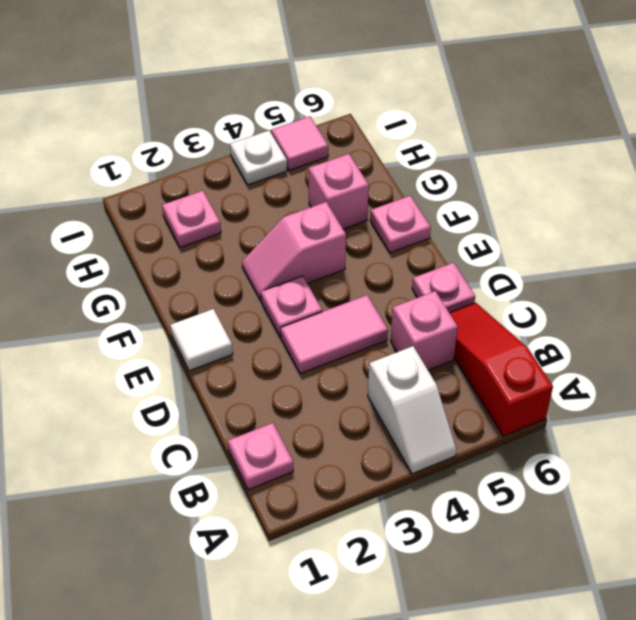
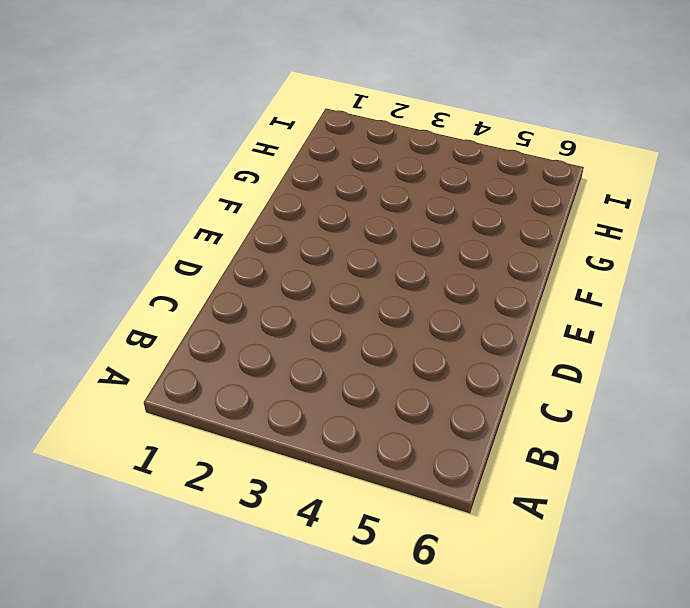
none -> white slope A4:B4 level 1 top B
none -> red slope A6:C6 level 1 top A
none -> pink plate B1 level 1

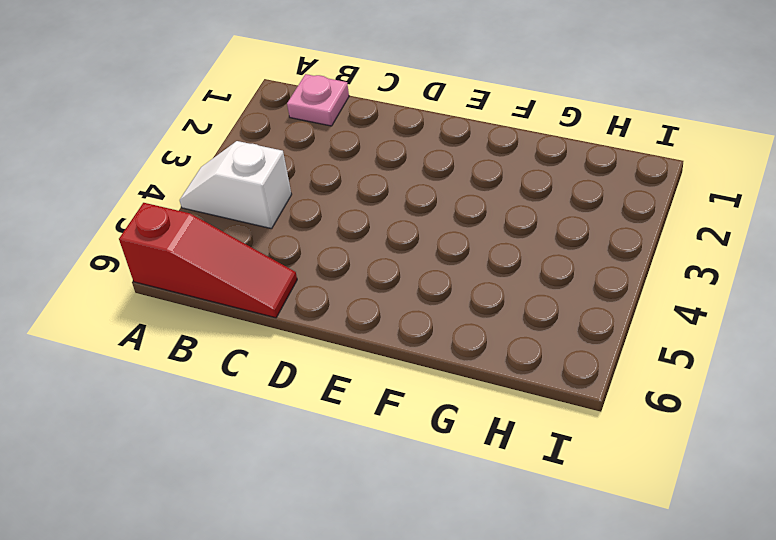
none -> pink brick C5 level 1
none -> pink tile D3:D4 level 1
none -> pink plate D6 level 1

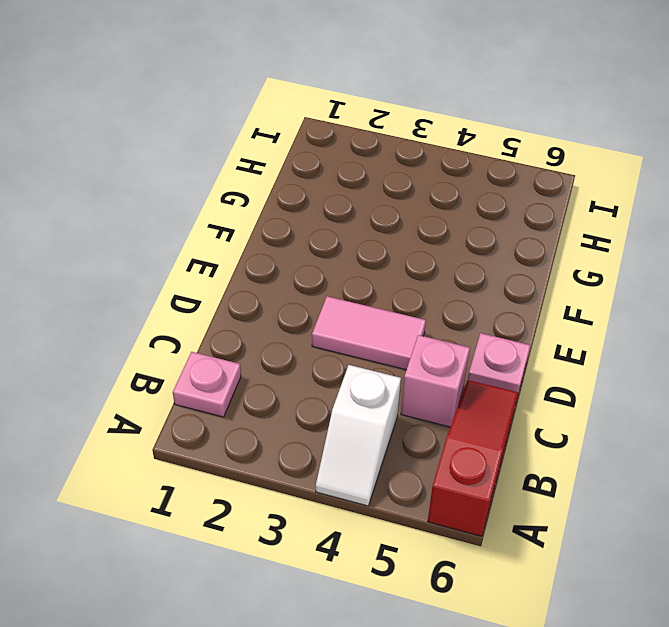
none -> white tile E1 level 1
none -> pink plate E3 level 1
none -> pink slope F3:F4 level 1 top 4

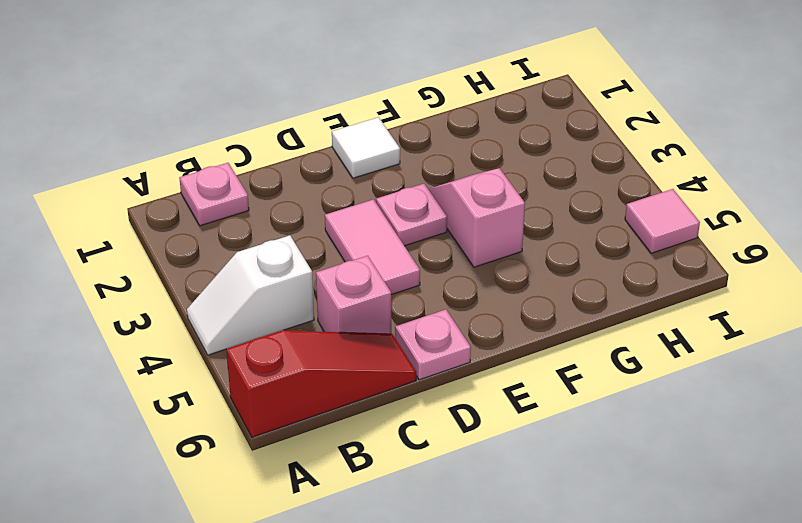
none -> pink plate F6 level 1
none -> pink brick G5 level 1
none -> pink plate H2 level 1

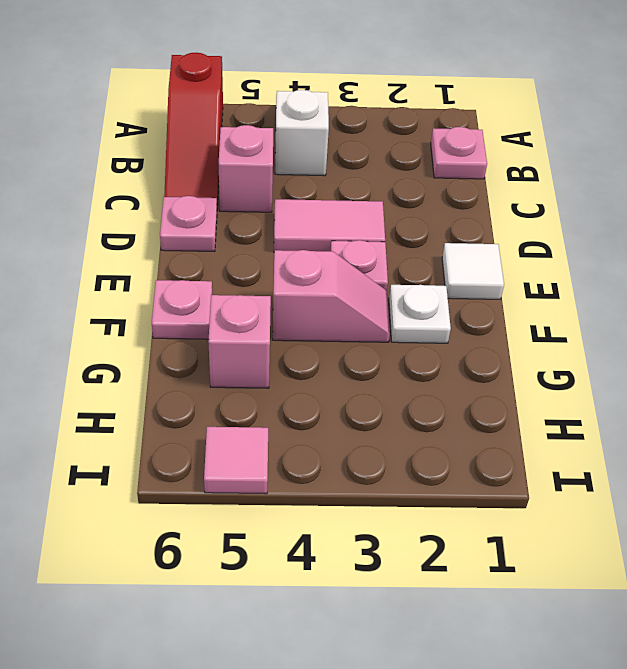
white plate F2 level 1 -> white plate I4 level 1
none -> pink plate H2 level 1

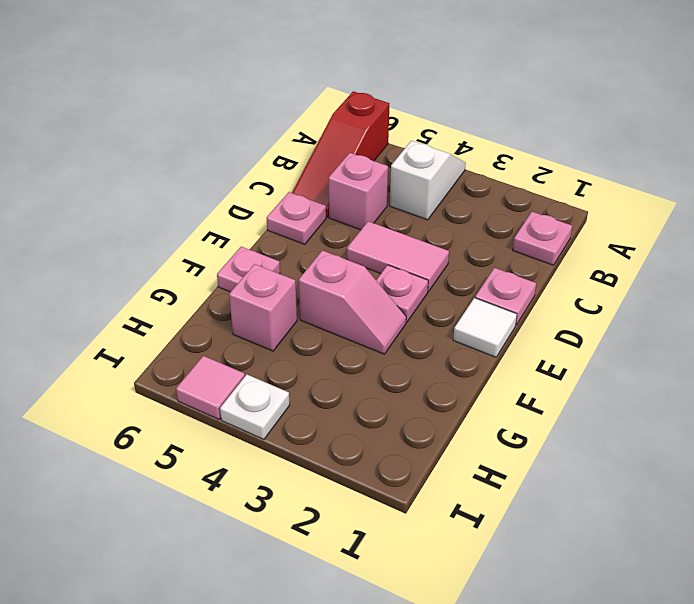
pink plate D1 level 1 -> pink plate H2 level 1

